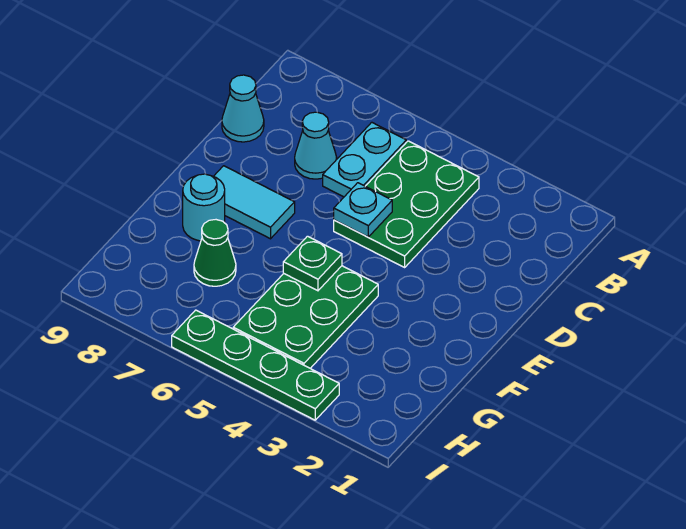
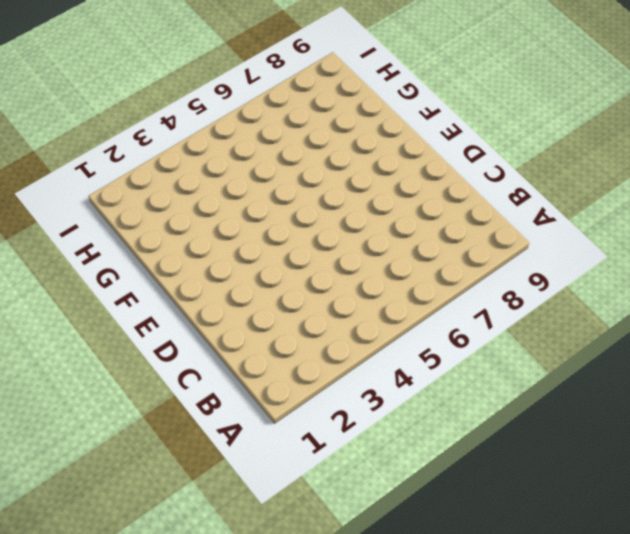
none -> green plate B4:D5 level 1
none -> cyan plate B6:C6 level 1

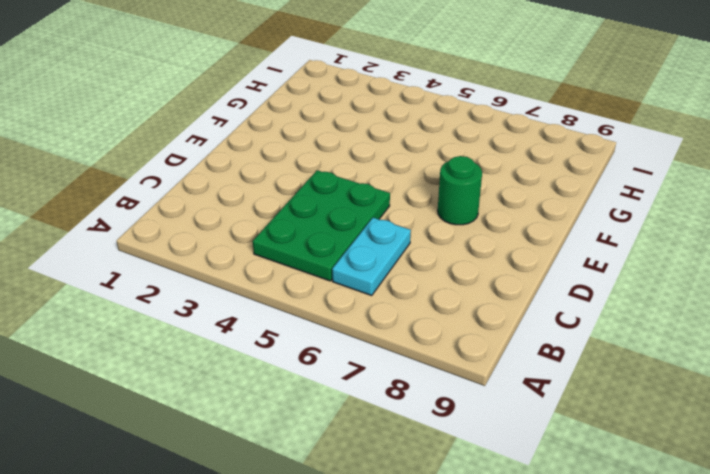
green round brick E7 level 1 -> cyan tile E7:E8 level 1
none -> cyan cone C7 level 1
none -> cyan cone C9 level 1

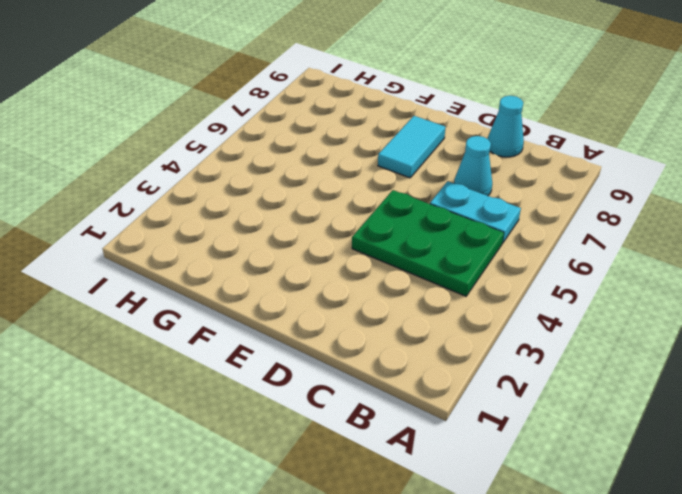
none -> green plate F4:H5 level 1
none -> cyan round brick F8 level 1

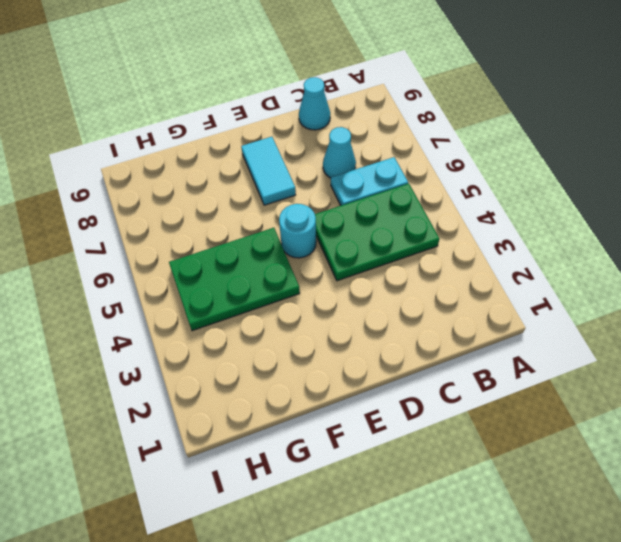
cyan round brick E5 level 1 -> cyan round brick F8 level 1
none -> green cone G7 level 1
none -> green plate I3:I6 level 1

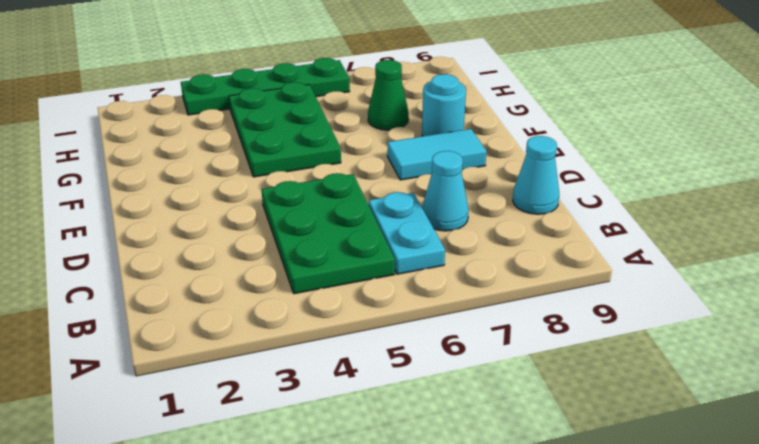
none -> cyan plate D5 level 2
none -> green plate F5 level 2

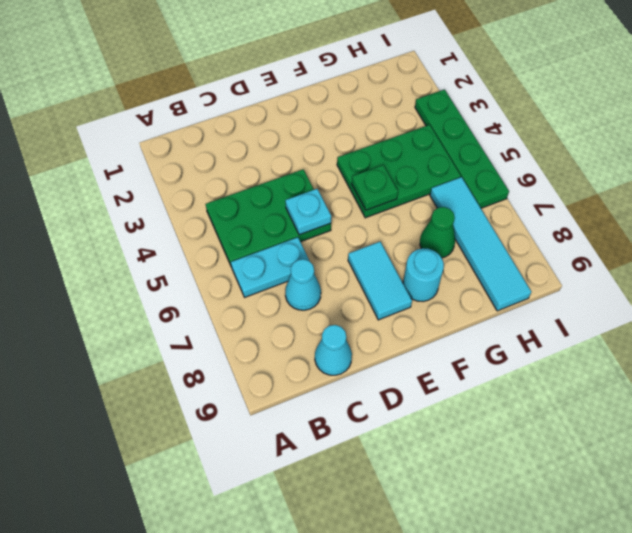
cyan tile H6:H9 level 1 -> none

